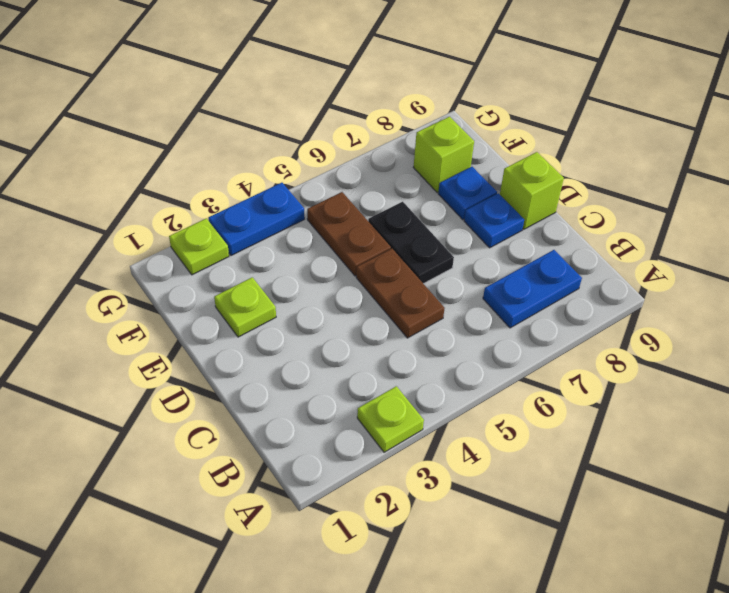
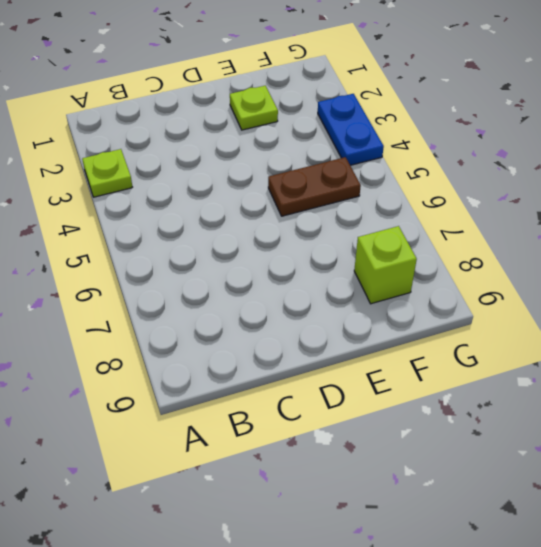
none -> blue plate B7:B8 level 1
none -> brown plate C5:D5 level 1
none -> black plate D6:E6 level 1

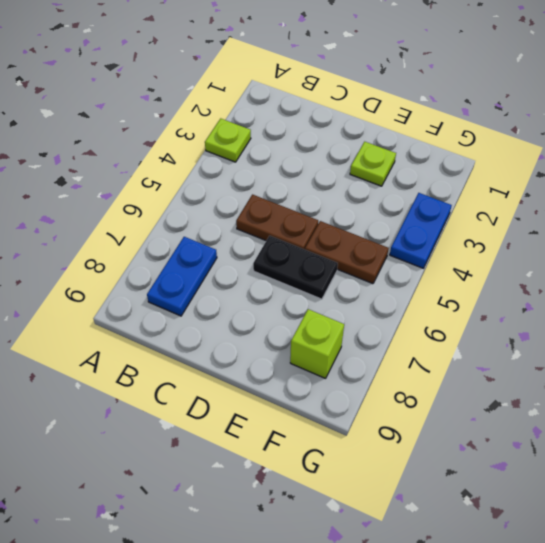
none -> blue plate D8 level 1
none -> lime brick D9 level 1
none -> blue plate E8 level 1

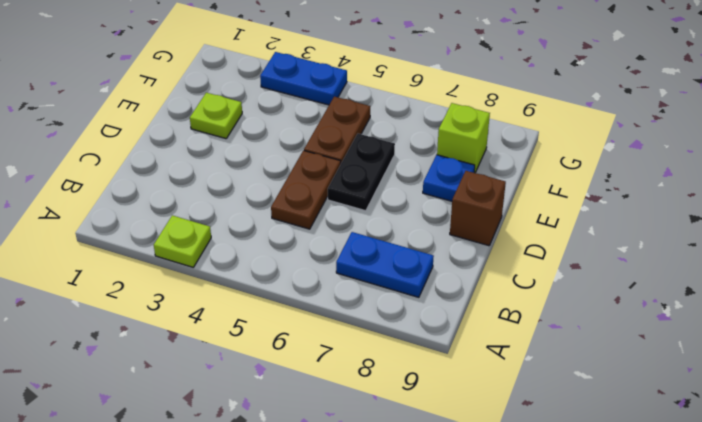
brown brick D9 level 1 -> lime brick D9 level 1
none -> blue plate D8 level 1
none -> lime plate G2 level 1

